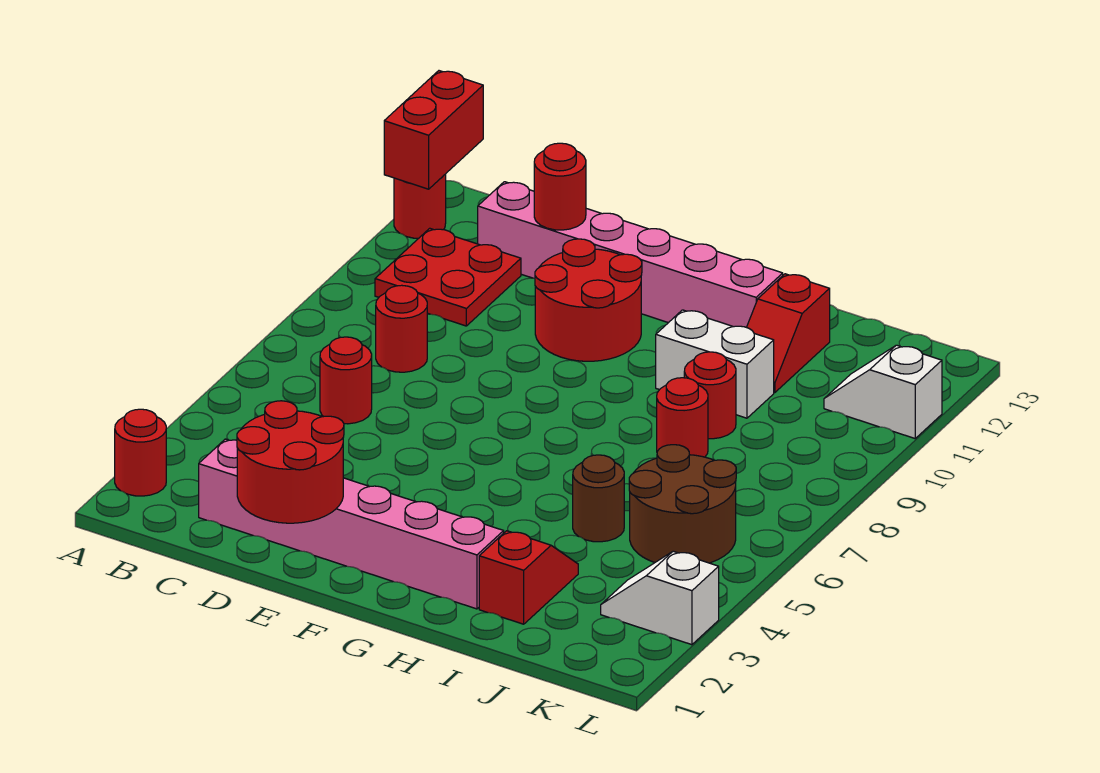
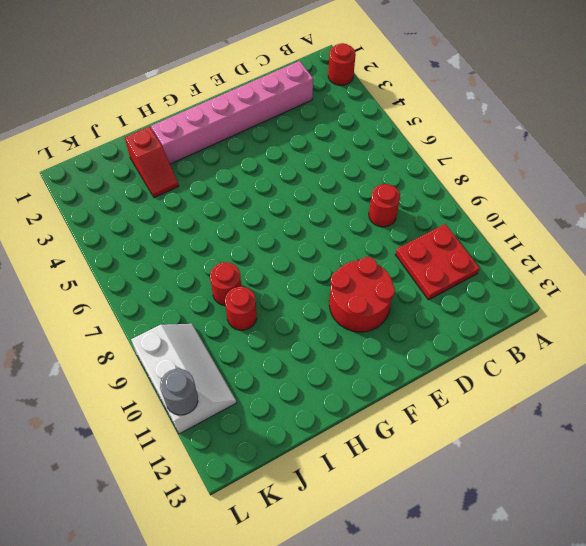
white slope K9:L11 level 1 top L -> white slope K11:L11 level 1 top L
grey round brick L11 level 2 -> none
none -> red round brick A12 level 1
none -> red round brick C6 level 1
none -> pink brick C12:H12 level 1

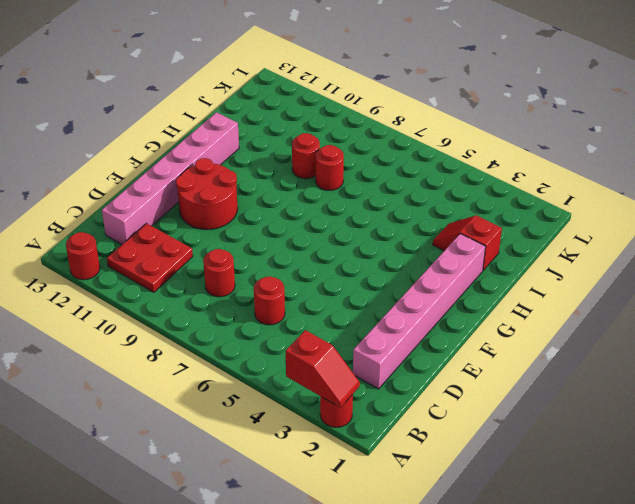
red slope A2:A3 level 2 top 3 -> red slope I11:I12 level 1 top 12
none -> white brick H10:I10 level 1
none -> brown round brick I5 level 1
none -> brown round brick J5:K6 level 1

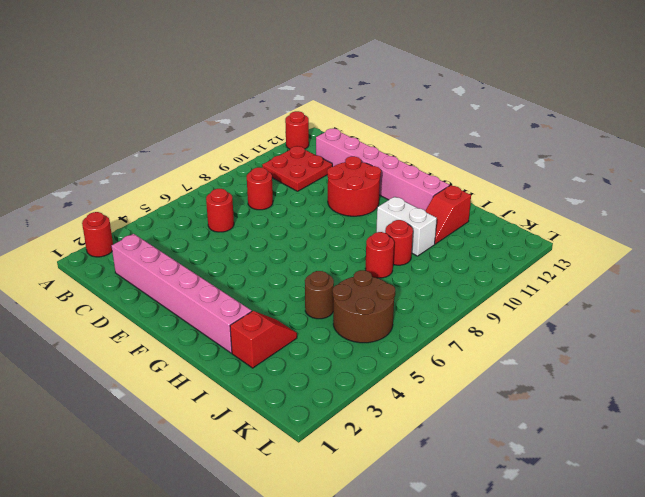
none -> white slope K3:L3 level 1 top L
none -> white slope K11:L11 level 1 top L
none -> red brick A12:A13 level 2

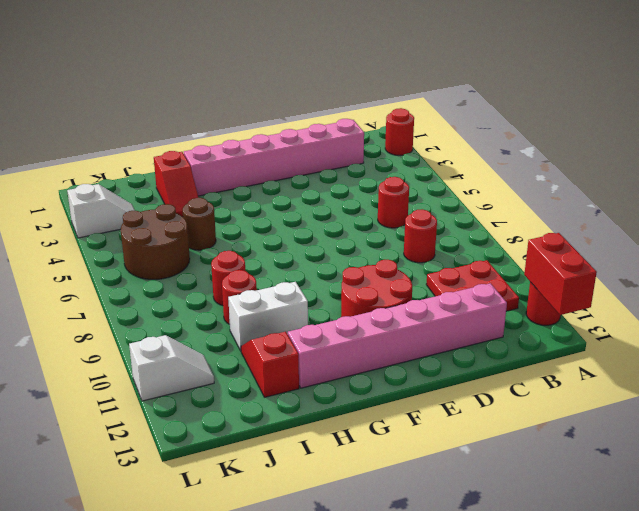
none -> red round brick D1:E2 level 2
none -> red round brick D12 level 2

